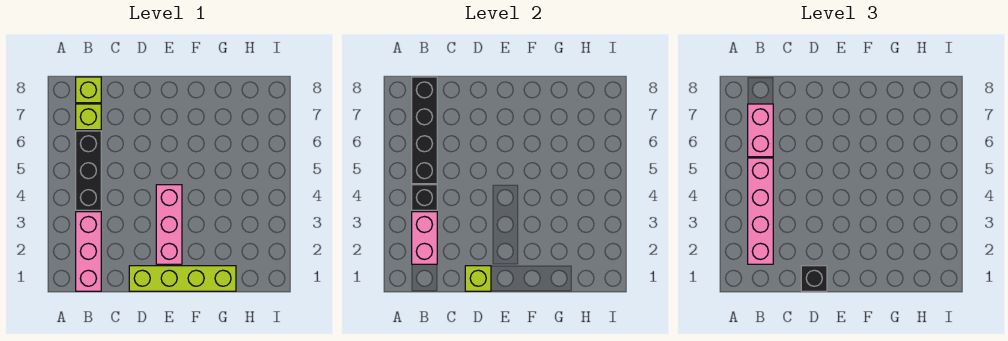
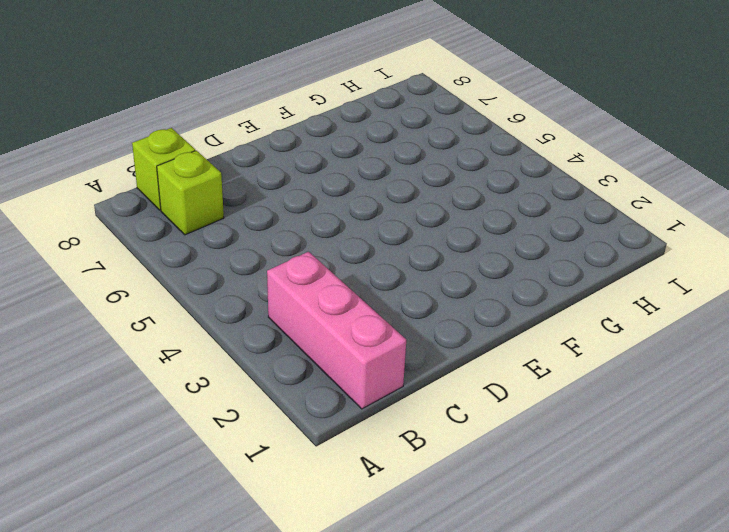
none -> black brick B4:B6 level 1
none -> lime brick D1:G1 level 1
none -> pink brick E2:E4 level 1

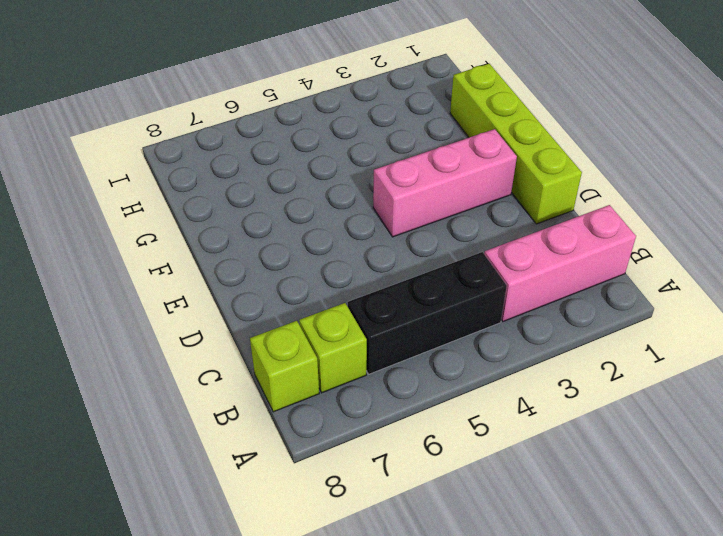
none -> pink brick B2:B3 level 2
none -> black brick B4 level 2
none -> black brick B5:B8 level 2

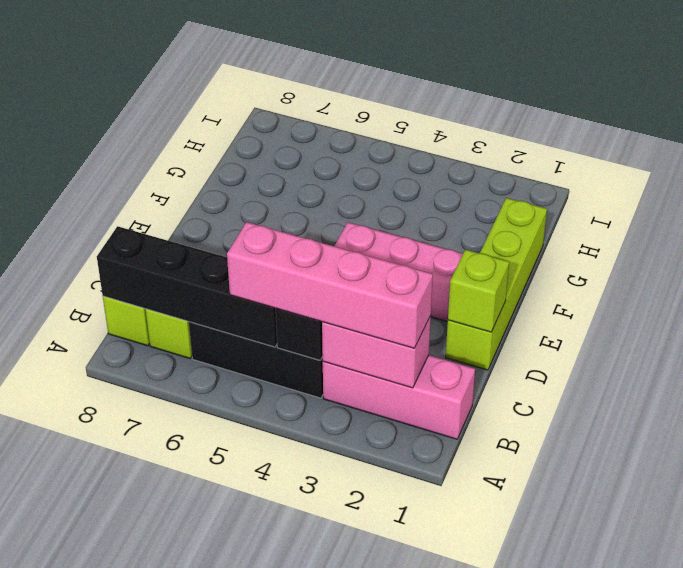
none -> pink brick B6:B7 level 3
none -> black brick D1 level 3

